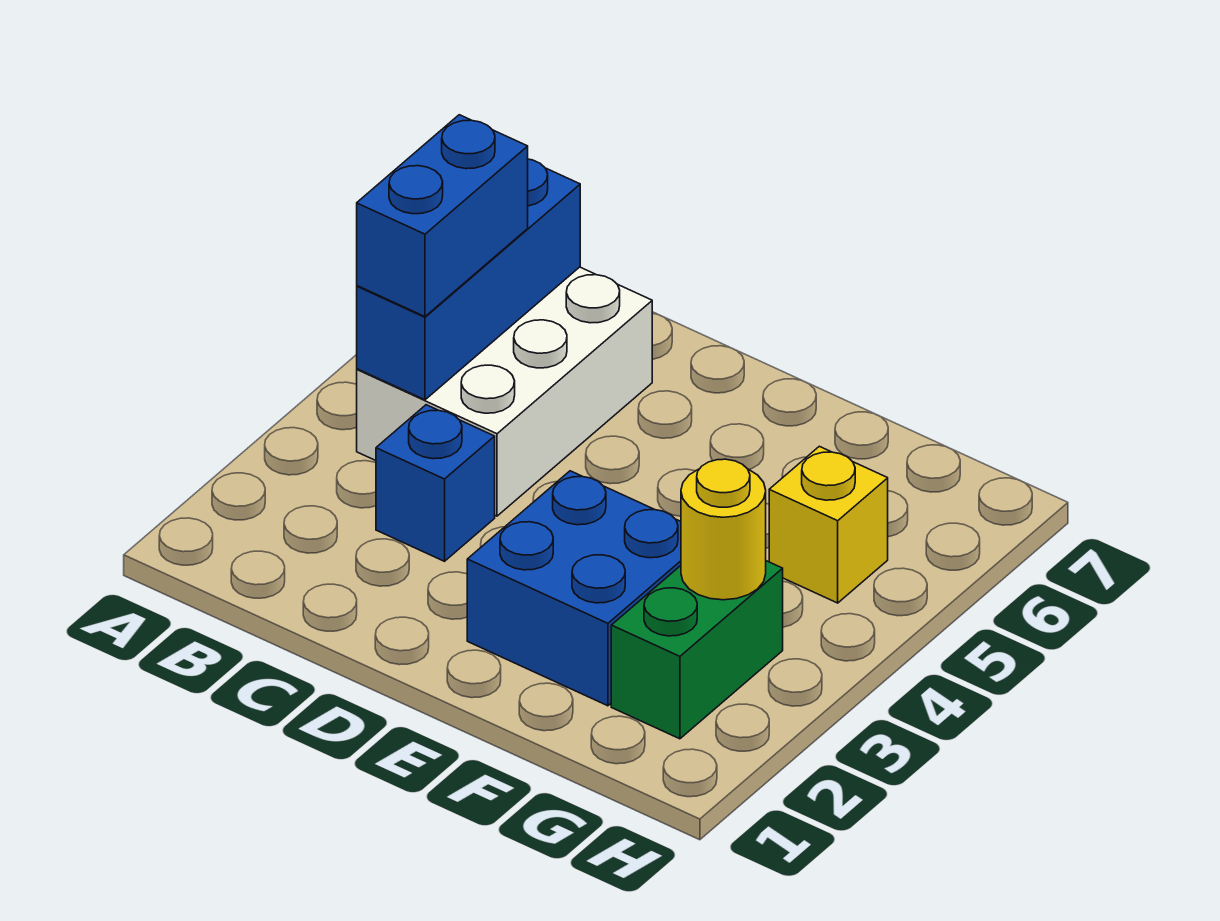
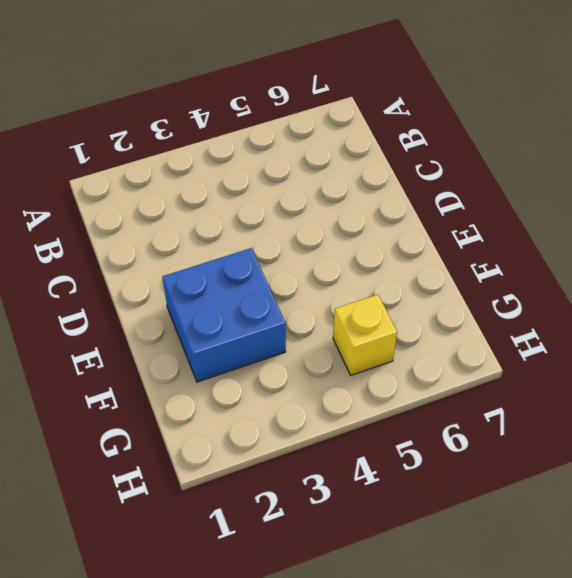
none -> white brick B4:C6 level 1
none -> blue brick C3 level 1

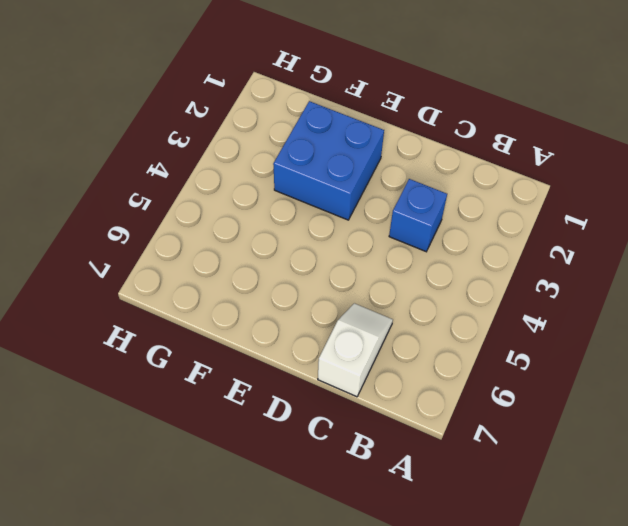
white slope C6:C7 level 1 top 7 -> white brick B4:C6 level 1
none -> green brick G2:G3 level 1
none -> yellow brick G5 level 1

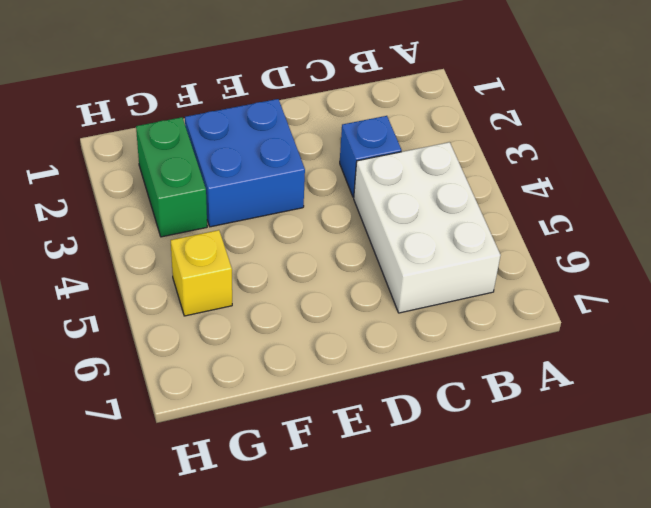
none -> blue brick B4:B6 level 2
none -> yellow round brick G3 level 2

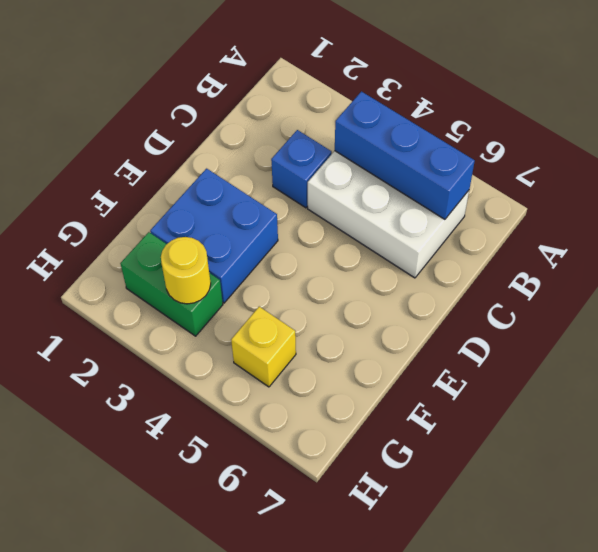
none -> blue brick B4:B5 level 3

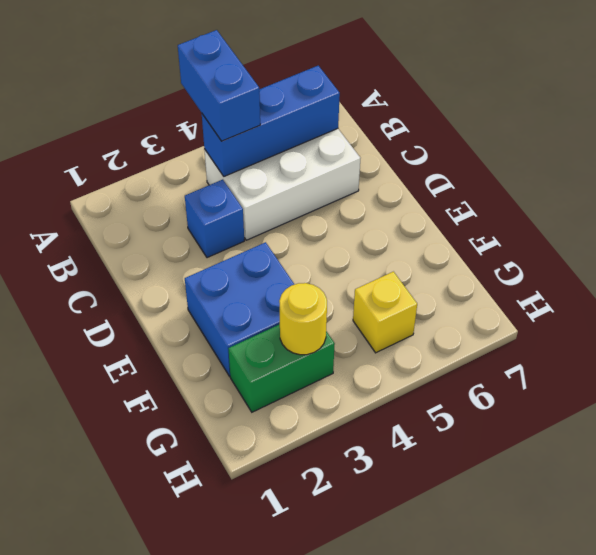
blue brick A4:B4 level 3 -> blue brick B4:B5 level 3

